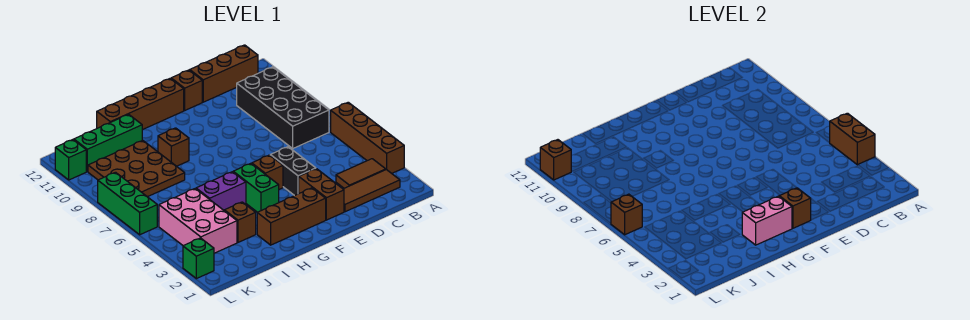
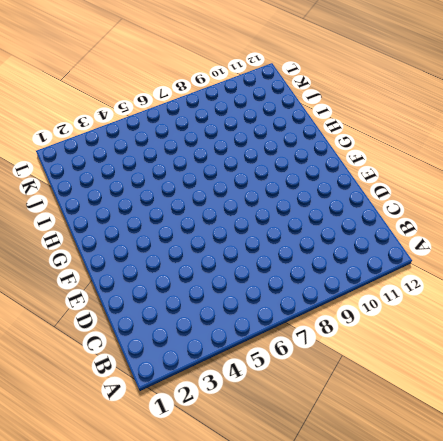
none -> brown brick A3:A6 level 1
none -> brown tile B2:D2 level 1
none -> brown tile B3:C3 level 1

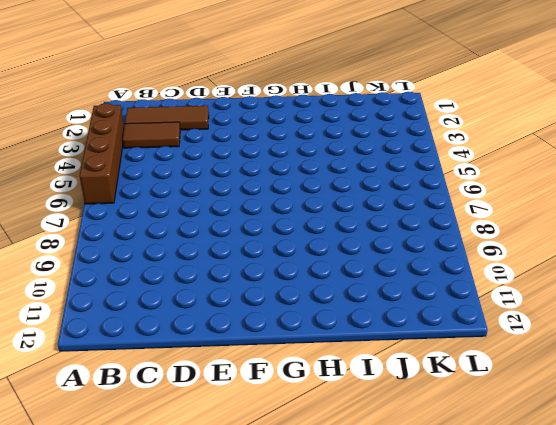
none -> black brick B7:C10 level 1
none -> brown brick B12:D12 level 1
none -> brown brick E2:E3 level 1

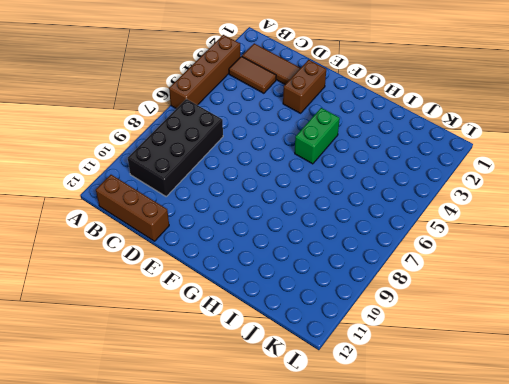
none -> black brick E4:E5 level 1
none -> brown brick E12 level 1
none -> brown brick F2:H2 level 1

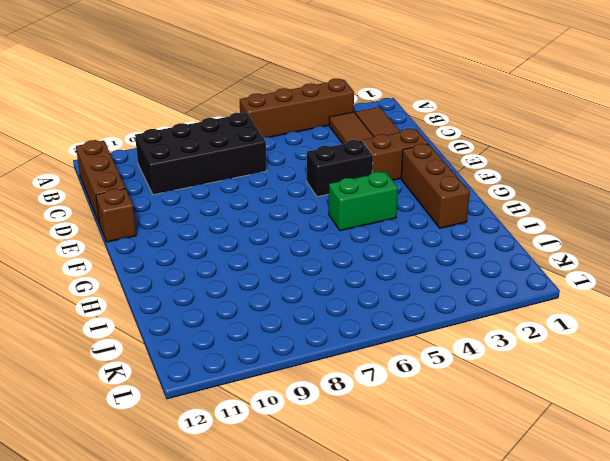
none -> brown brick F5 level 1
none -> brown brick F12:I12 level 1
none -> purple brick H5:I5 level 1

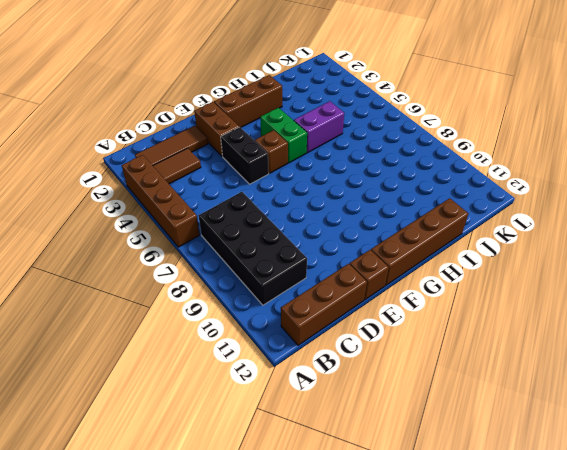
none -> brown brick H9 level 1
none -> brown brick I3 level 1
none -> brown plate I8:K10 level 1

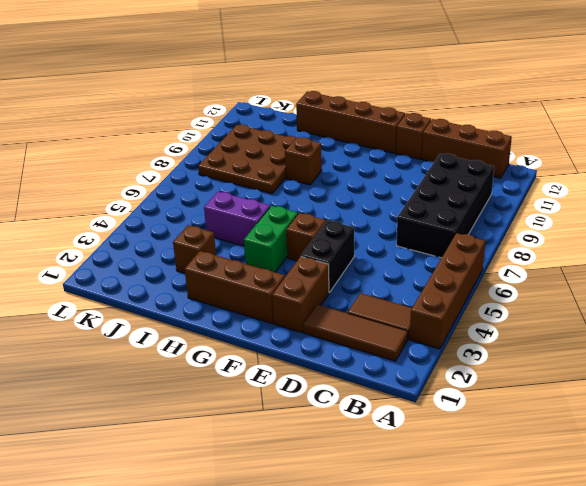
none -> green brick I11:K11 level 1
none -> pink brick J3:K5 level 1
none -> green brick L2 level 1

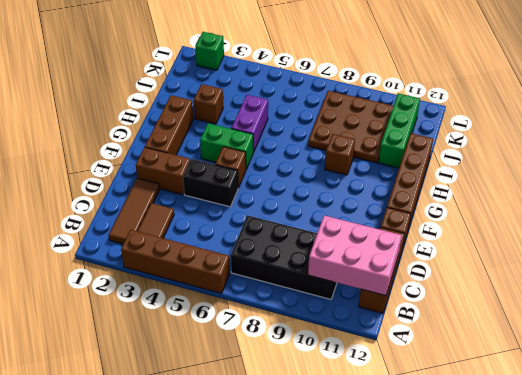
pink brick B10:C12 level 2 -> pink brick J3:K5 level 1
none -> green brick L6:L8 level 1
none -> green brick L11 level 1
none -> brown brick A4:A5 level 2

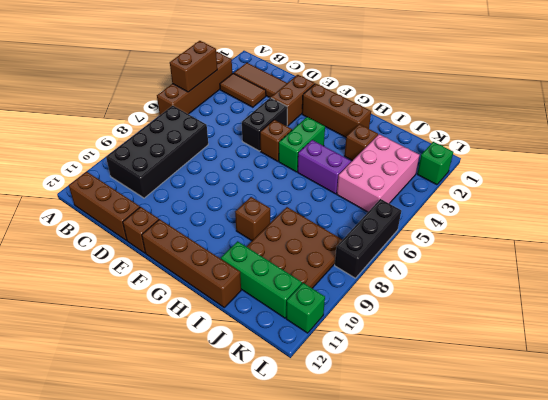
black brick L6:L8 level 1 -> green brick L6:L8 level 1
none -> brown brick F2 level 2
none -> pink brick G2:H2 level 2
none -> brown brick L6 level 2

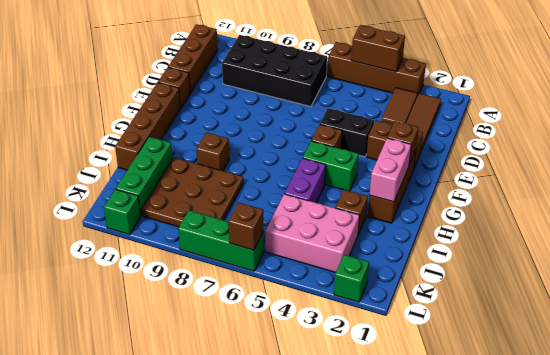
none -> brown brick L11 level 2

